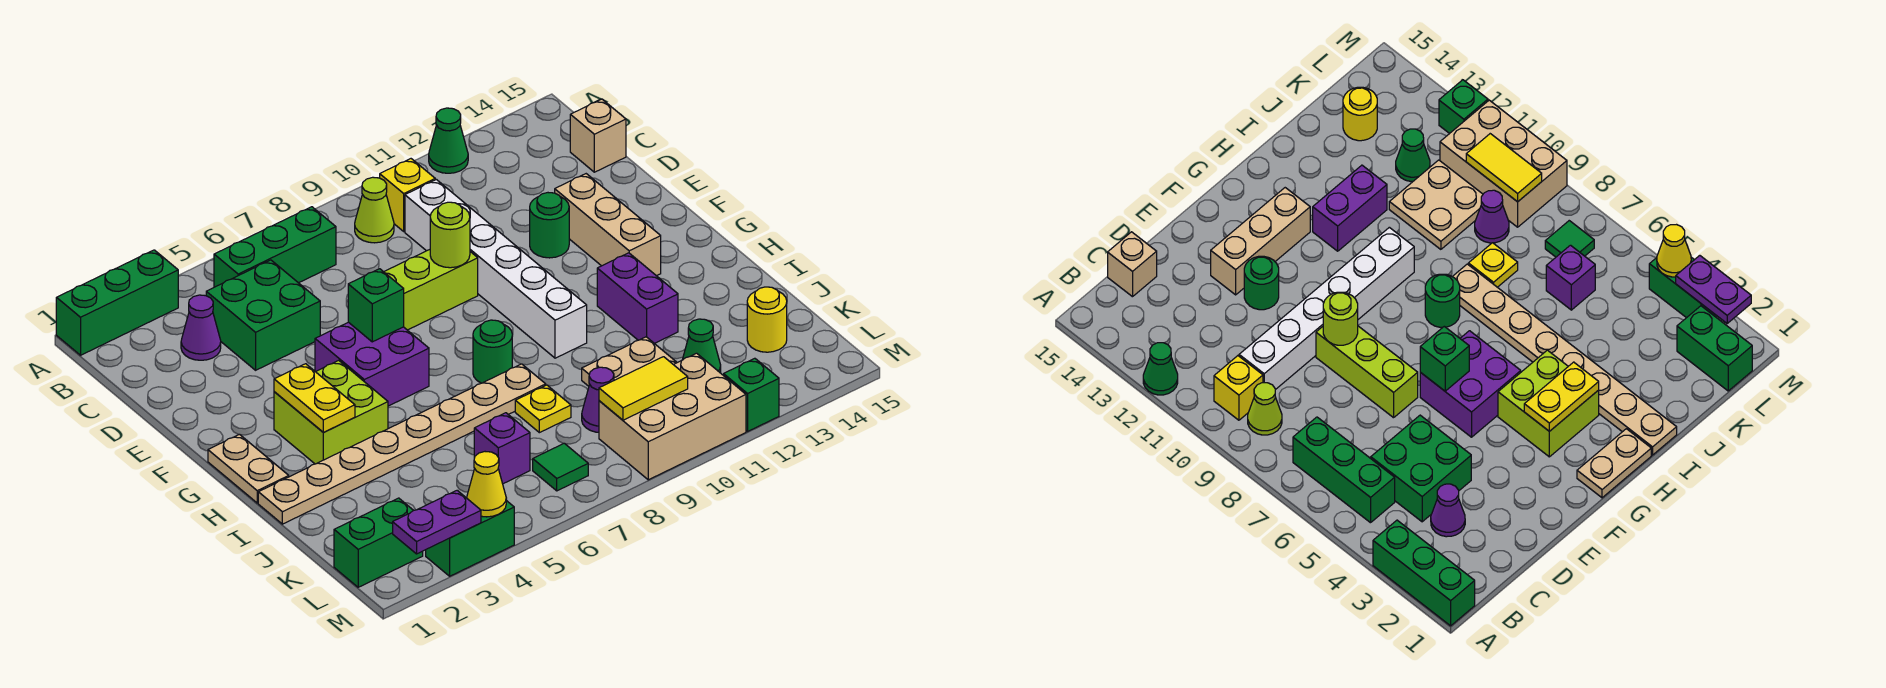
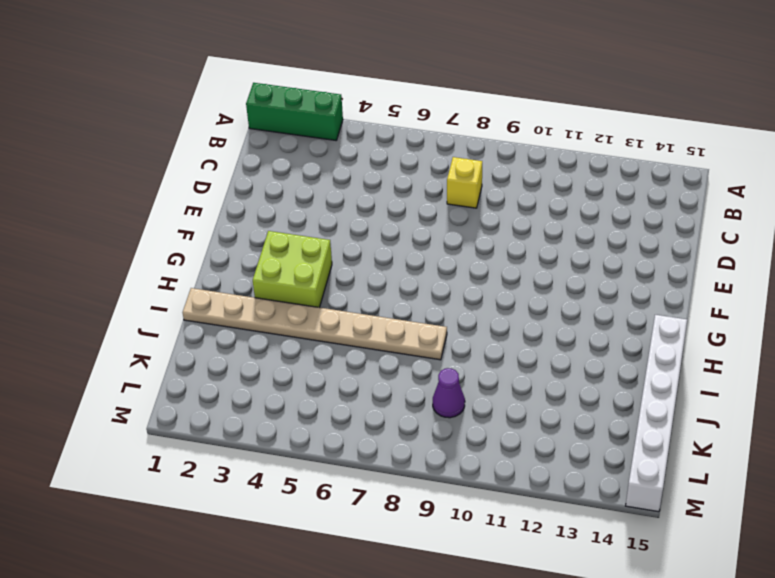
yellow brick C8 level 1 -> yellow brick B10 level 1
white brick H15:M15 level 1 -> white brick C10:H10 level 1
none -> green cone A12 level 1
none -> green brick B5:B7 level 1
none -> lime cone B9 level 1
none -> purple cone C3 level 1

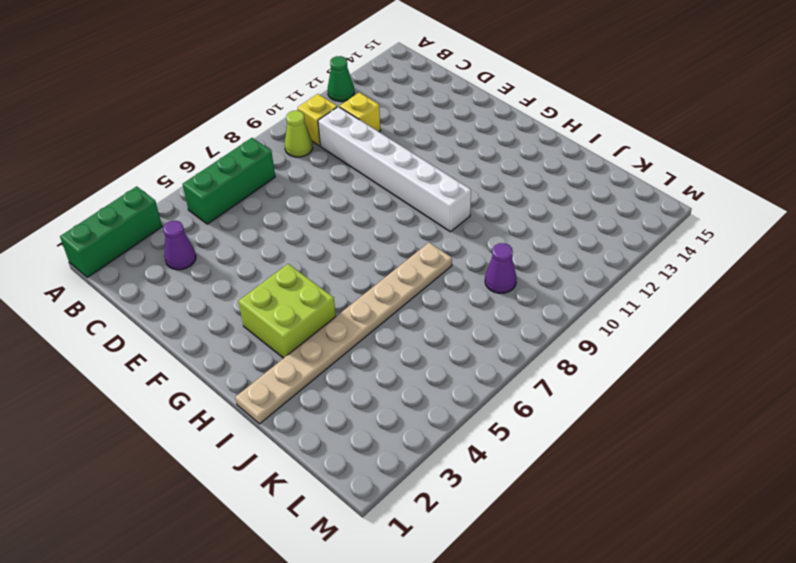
yellow brick C11 level 1 -> none
none -> green brick C4:D5 level 1
none -> tan brick C15 level 1
none -> lime brick E7:E9 level 1
none -> green round brick E12 level 1

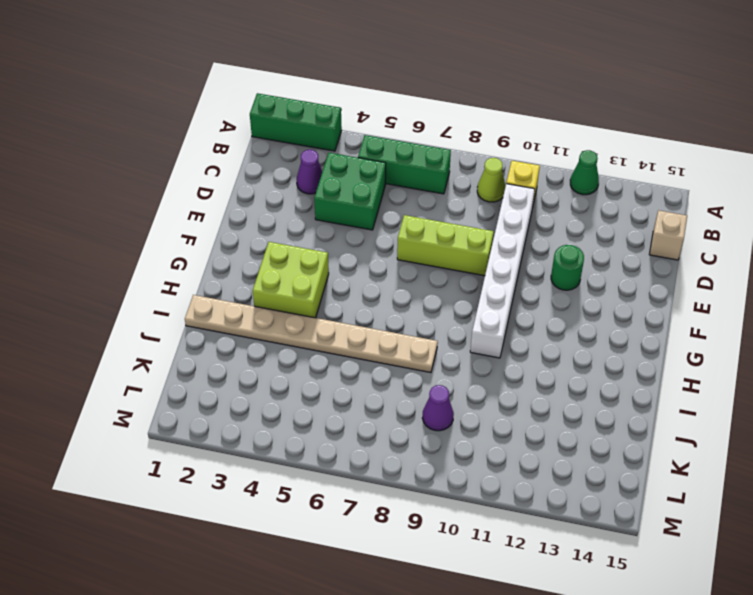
none -> tan brick E13:G13 level 1
none -> purple brick F5:G6 level 1
none -> tan plate G1:H1 level 1
none -> green round brick H8 level 1

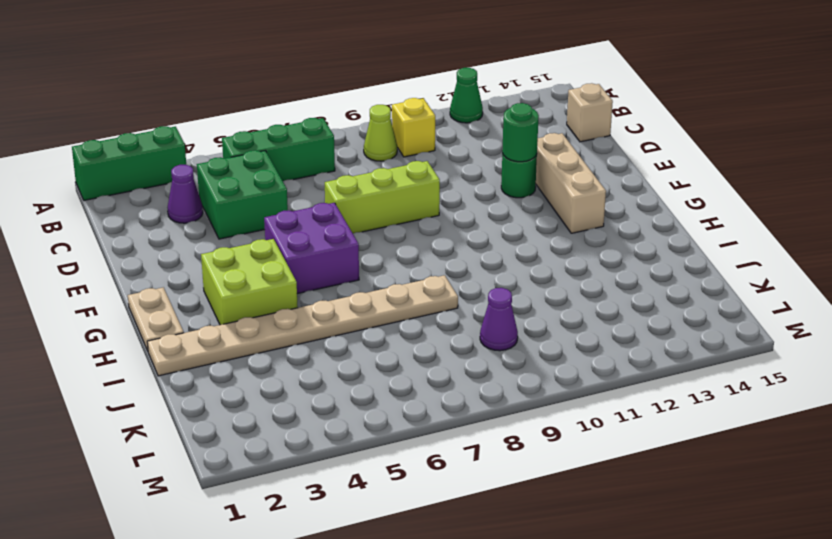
green round brick E12 level 2 -> green round brick H8 level 1
none -> white brick C10:H10 level 1
none -> purple brick H12:I12 level 1
none -> yellow plate J8 level 1
none -> tan plate J10:K11 level 1

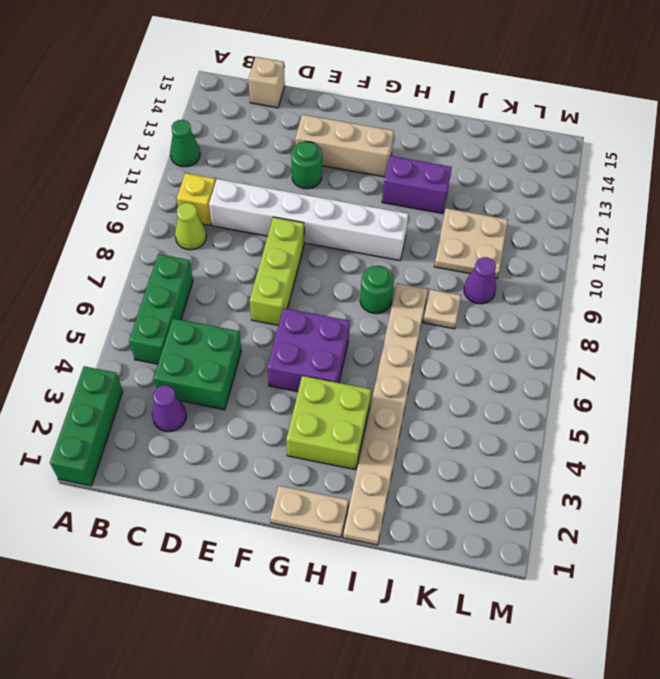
tan plate J8 level 1 -> yellow plate J8 level 1
none -> purple brick K6 level 1
none -> green cone K12 level 1
none -> yellow round brick K14 level 1
none -> green brick L1:L2 level 1

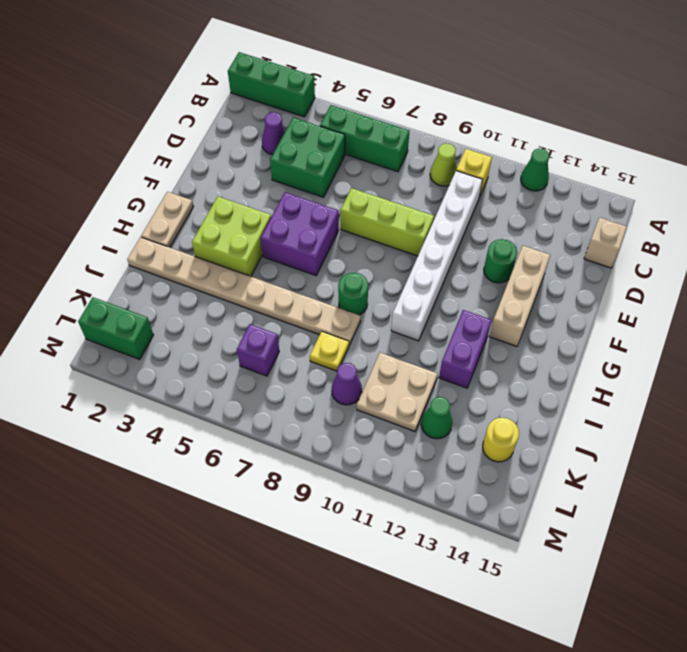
none -> green tile L7 level 1
none -> tan brick L9:M11 level 1
none -> green brick M3:M4 level 1
none -> green brick M12 level 1

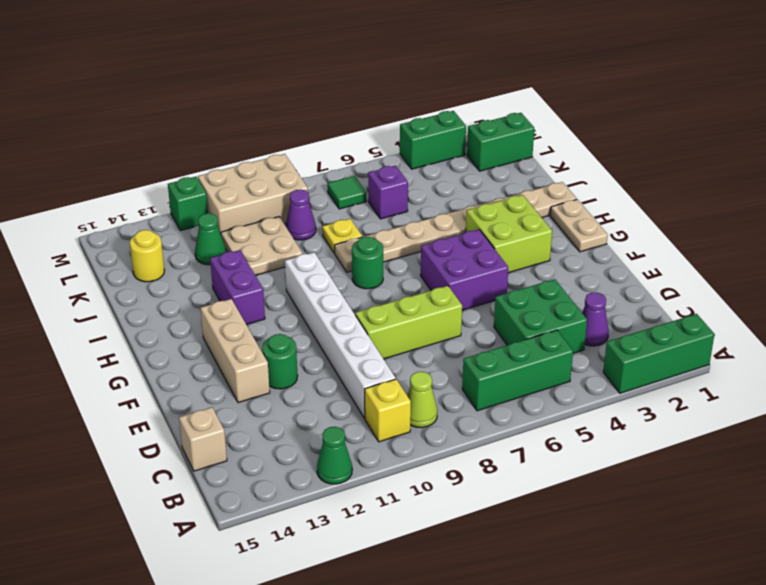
none -> lime round brick E9 level 2
none -> green brick F6 level 2
none -> yellow plate G3:H3 level 2
none -> yellow tile L9:L10 level 2

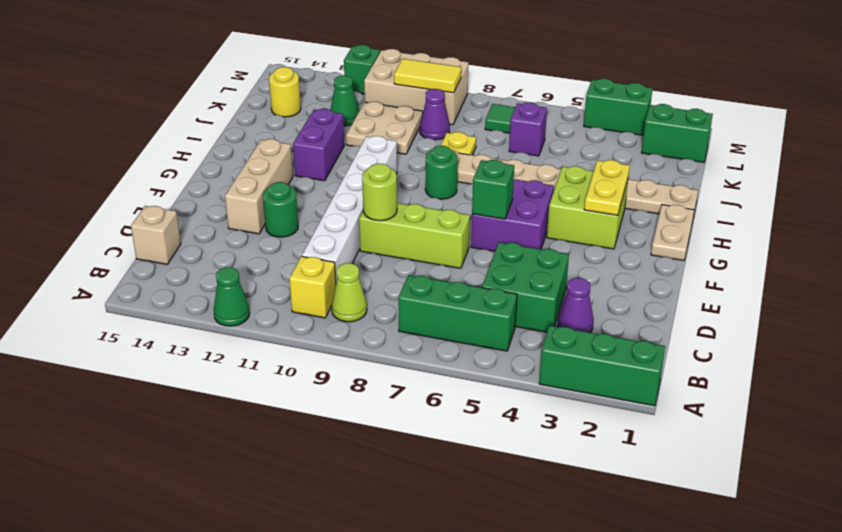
none -> purple plate M2:M3 level 2
none -> yellow cone M4 level 2

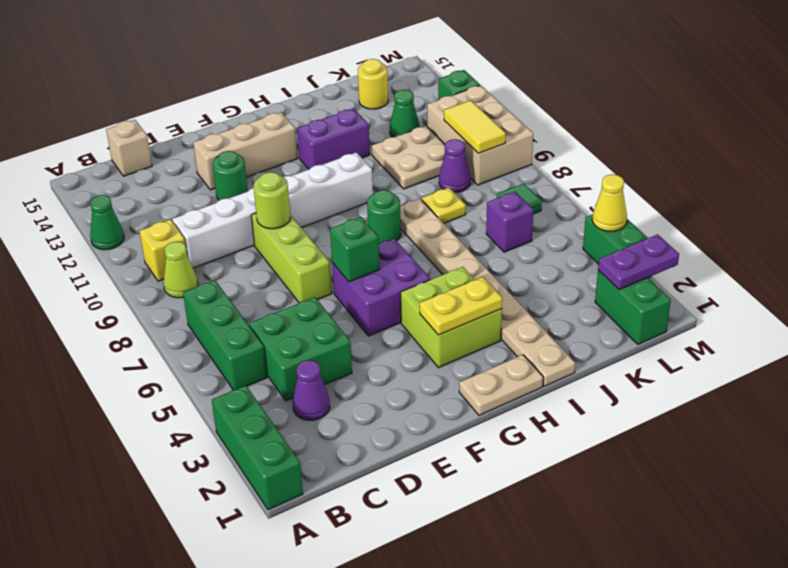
purple plate L2:M2 level 2 -> purple plate M2:M3 level 2

